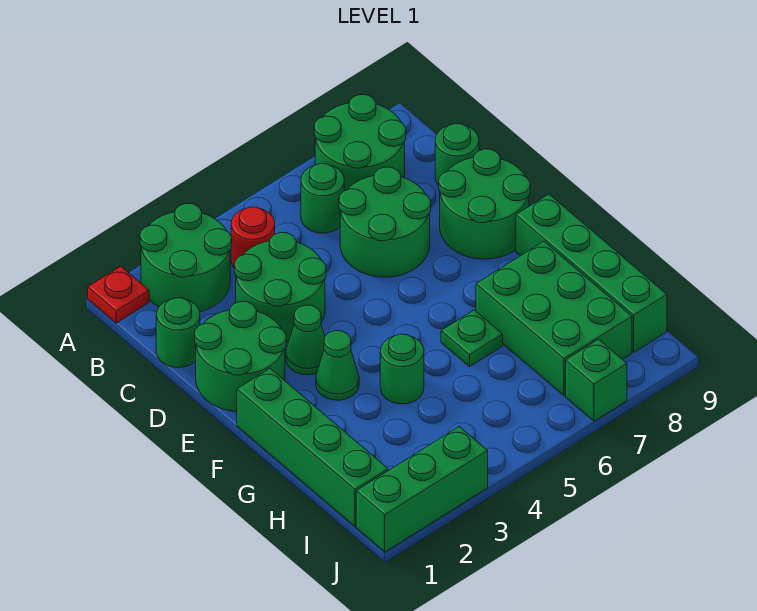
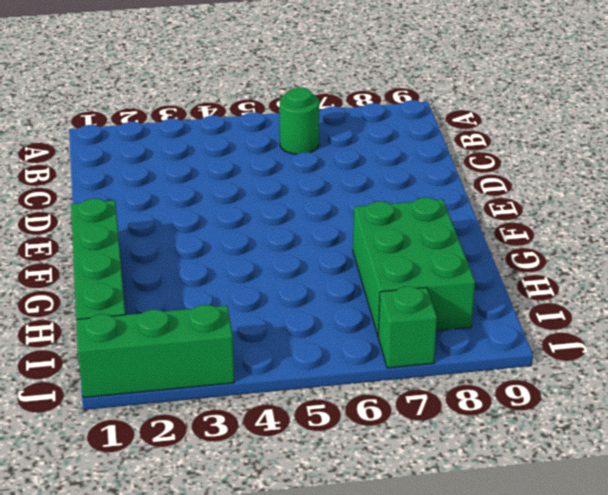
none -> red plate A1 level 1
none -> green round brick A2:B3 level 1
none -> green round brick A7:B8 level 1

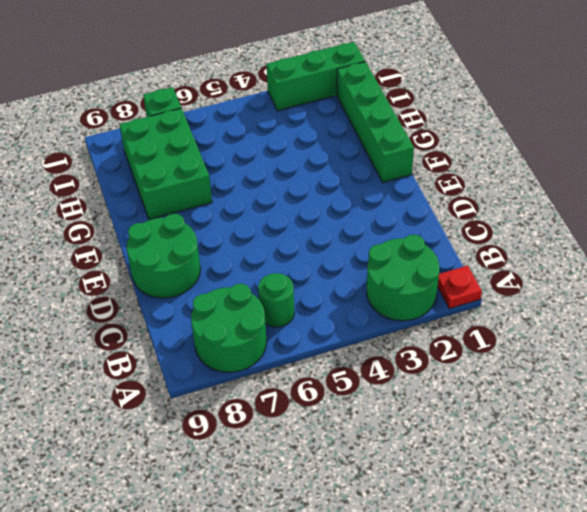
none -> red round brick B4 level 1
none -> green round brick C1 level 1
none -> green round brick C3:D4 level 1

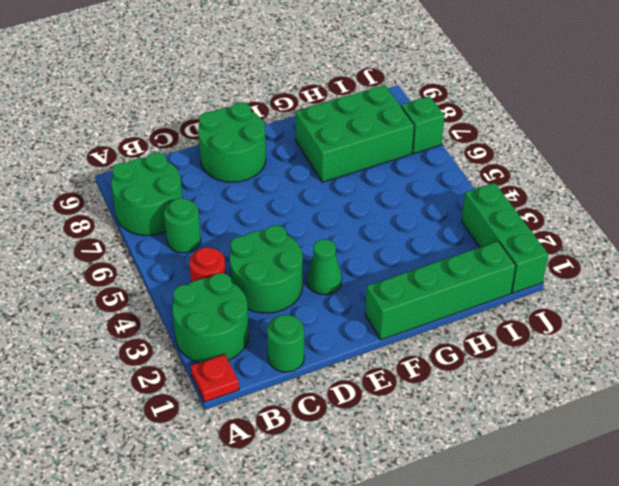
none -> green round brick C6:D7 level 1
none -> green round brick C9 level 1
none -> green round brick D1:E2 level 1

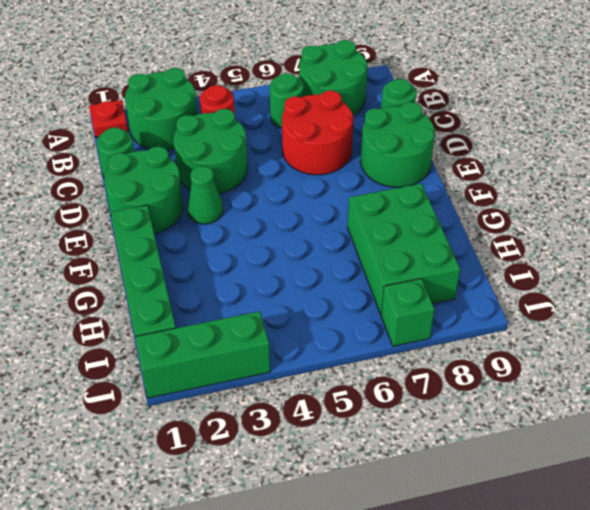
red round brick C6:D7 level 1 -> green round brick C6:D7 level 1
none -> green cone F3 level 1
none -> green brick F9:I9 level 1
none -> green round brick G4 level 1

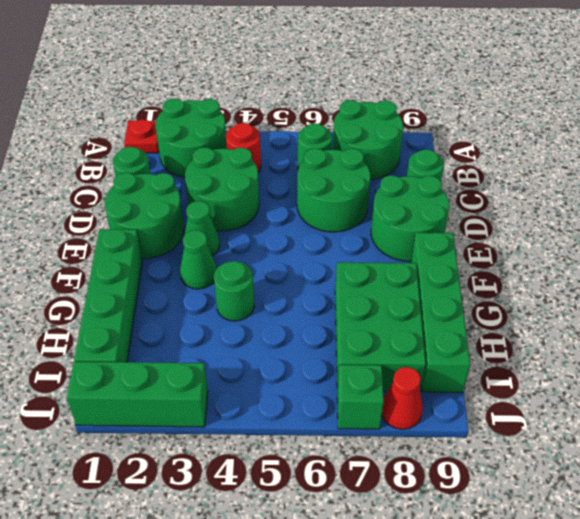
red cone J8 level 1 -> none
none -> green plate G6 level 1

